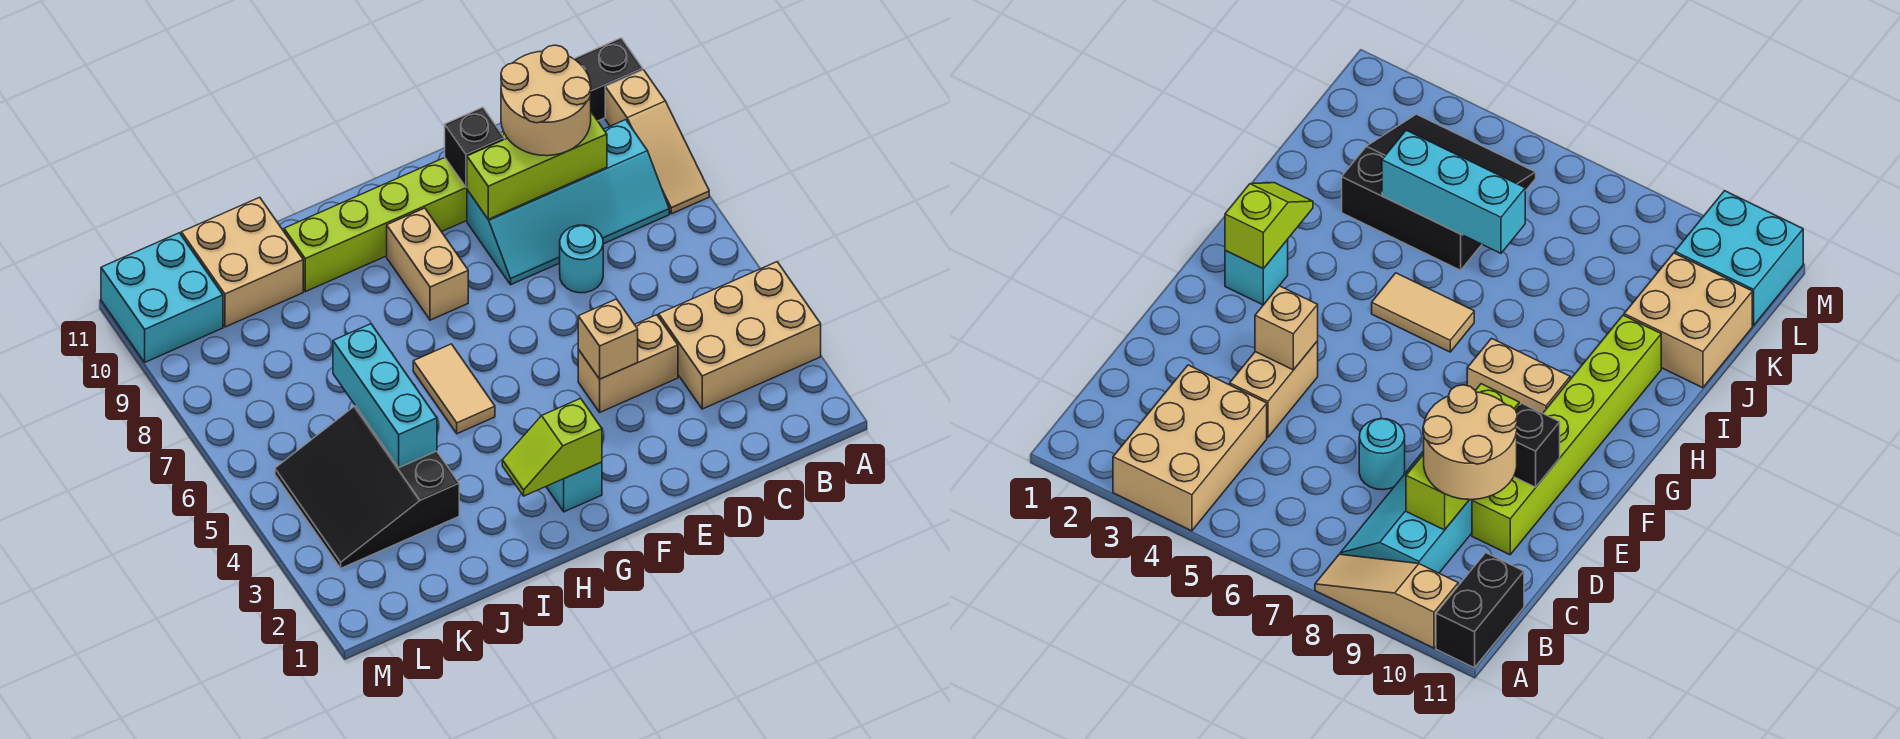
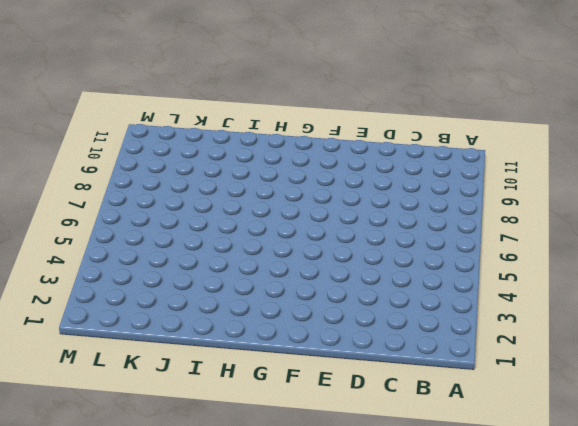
none -> tan brick A3:C4 level 1
none -> tan slope A8:A10 level 1 top 10
none -> black brick A11:B11 level 1

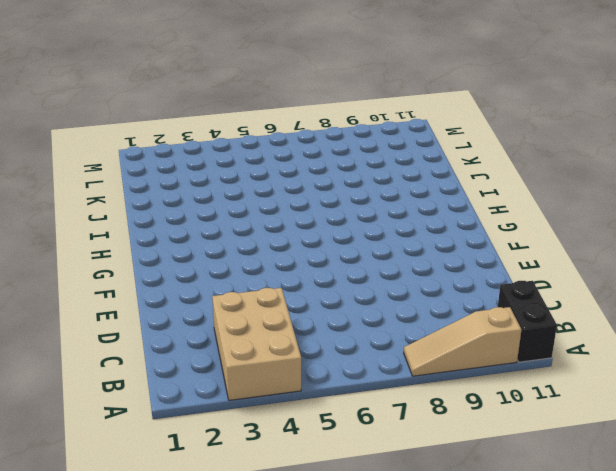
none -> cyan slope B8:E9 level 1 top 9
none -> tan brick D4:E4 level 1
none -> cyan round brick D7 level 1

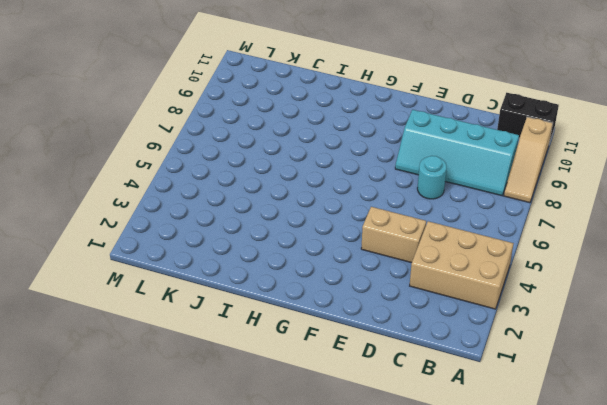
none -> lime brick D10:I10 level 1
none -> cyan brick G2 level 1
none -> tan brick G8:G9 level 1

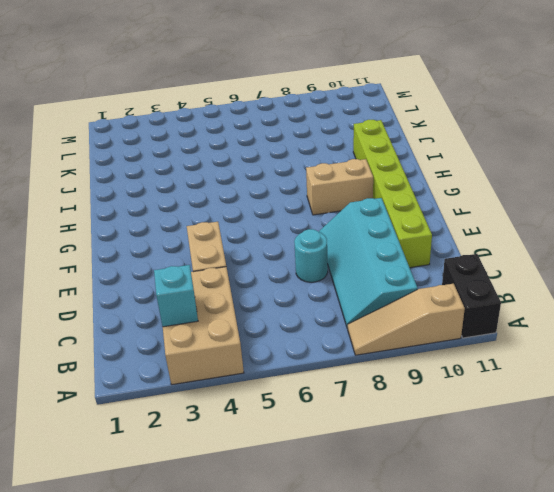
cyan brick B3 level 2 -> cyan brick G2 level 1
none -> tan tile H5:H6 level 1
none -> black slope J3:L5 level 1 top J
none -> tan brick J10:K11 level 1

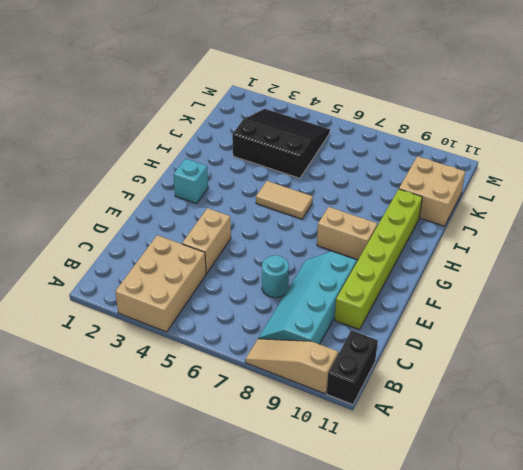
none -> cyan brick L10:M11 level 1
none -> lime brick C9:E9 level 2
none -> tan brick E4 level 2

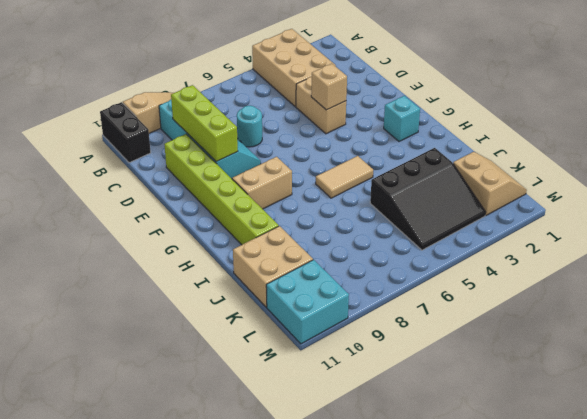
tan slope K1:L2 level 1 top 2 -> none
none -> black brick E10 level 2
none -> lime slope G2:H2 level 2 top G
none -> cyan brick J4:J6 level 2

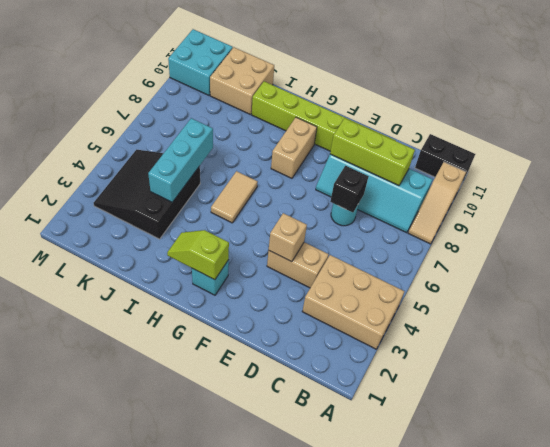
black brick D7 level 2 -> black brick E10 level 2
none -> tan round brick C9:D10 level 3

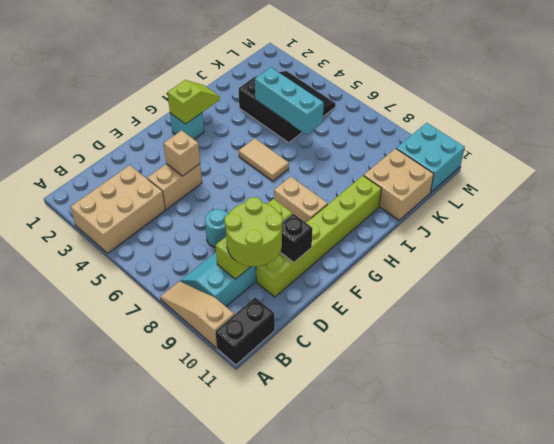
lime round brick C9:D10 level 3 -> tan round brick C9:D10 level 3

